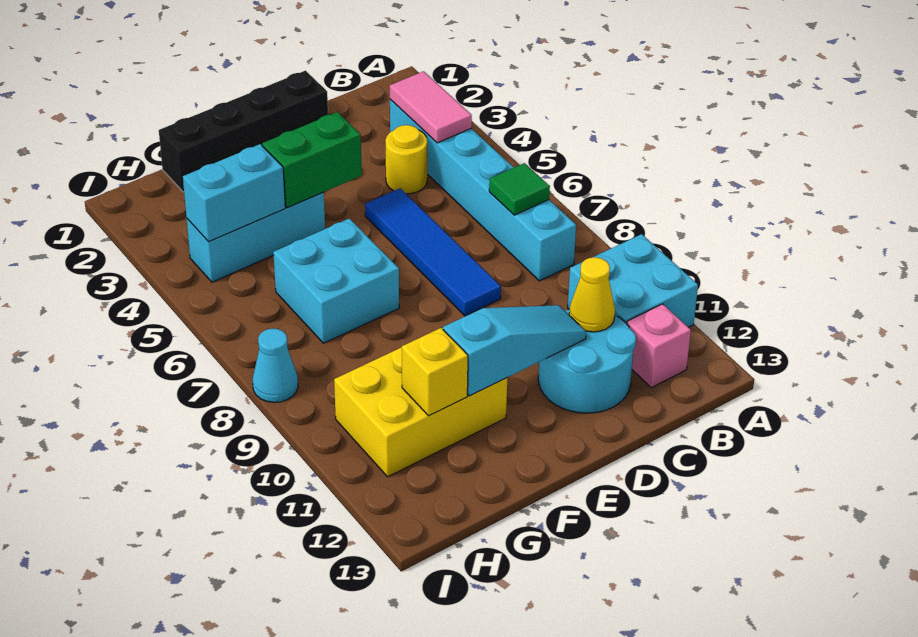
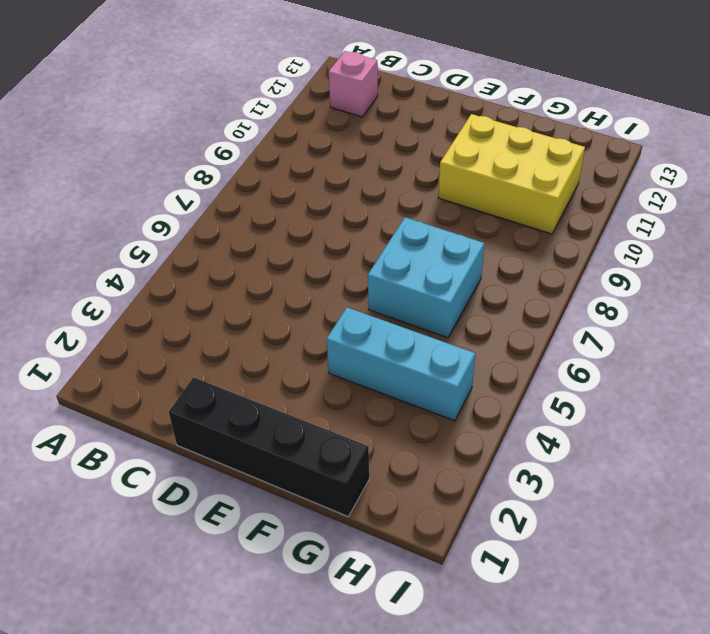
none -> cyan brick A10:B11 level 1
none -> cyan brick B3:B8 level 1
none -> yellow round brick C4 level 1

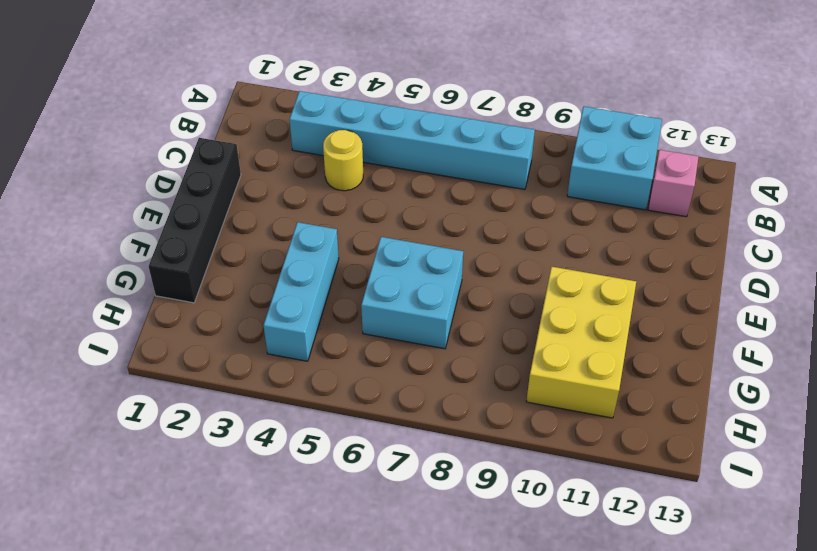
none -> cyan round brick C11:D12 level 1
none -> blue tile D5:D8 level 1
none -> cyan cone I8 level 1

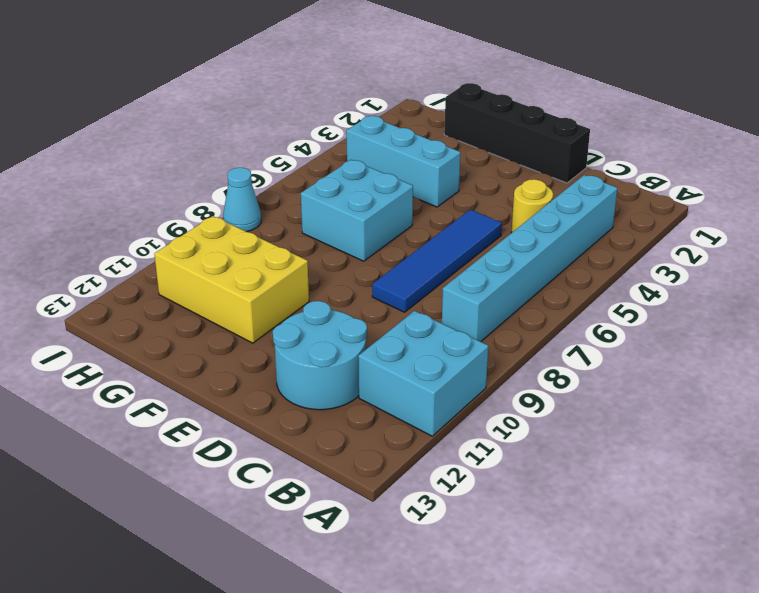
none -> pink brick B12 level 1
none -> pink tile B3:B4 level 2
none -> green tile B7 level 2

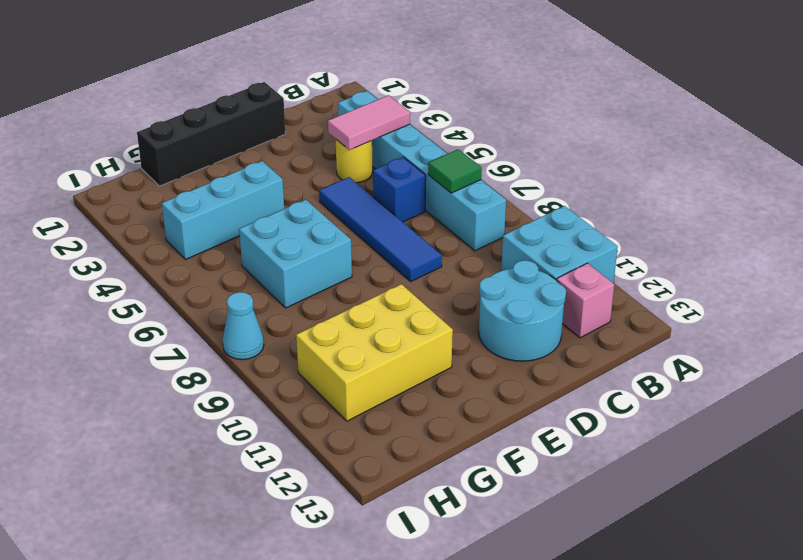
pink tile B4:C4 level 2 -> pink tile B3:B4 level 2
blue brick C6 level 1 -> none
none -> yellow cone C11 level 2
none -> cyan slope D11:F11 level 2 top F
none -> green brick E4:F4 level 2

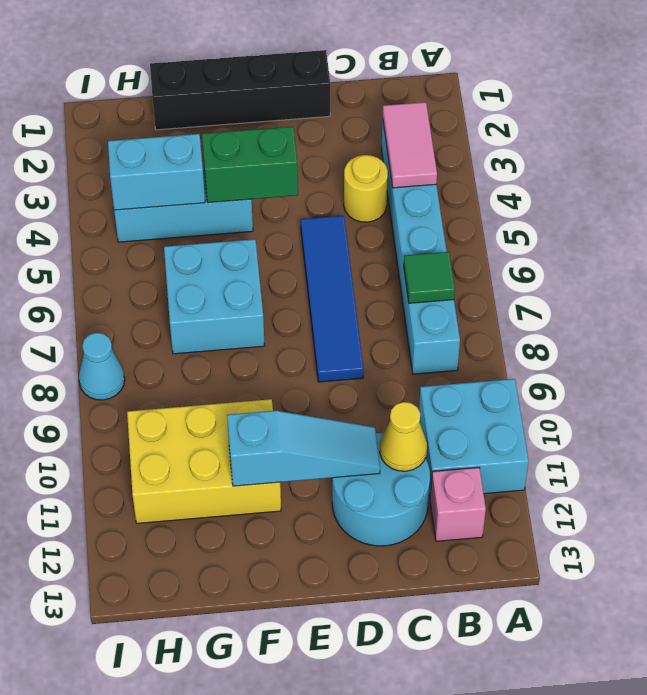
none -> yellow brick G11 level 2

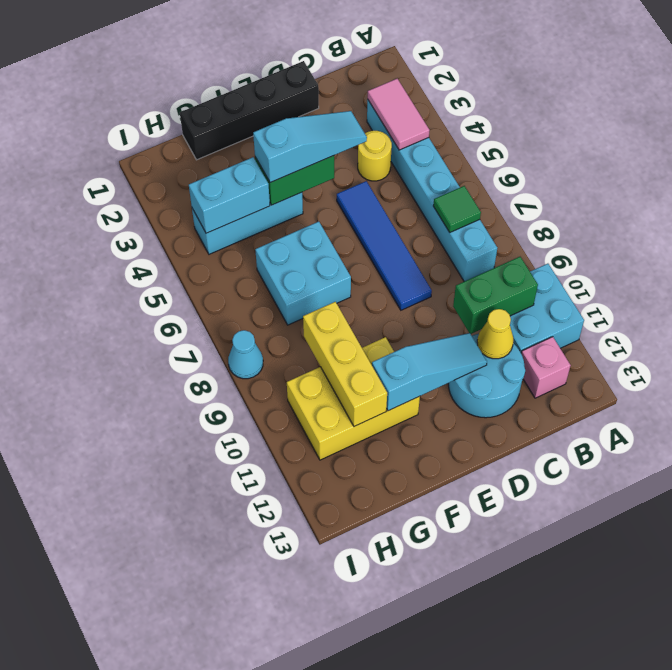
green brick B10:C10 level 2 -> none
cyan slope D4:F4 level 3 top F -> none
yellow brick G9:G11 level 2 -> yellow brick G11 level 2

